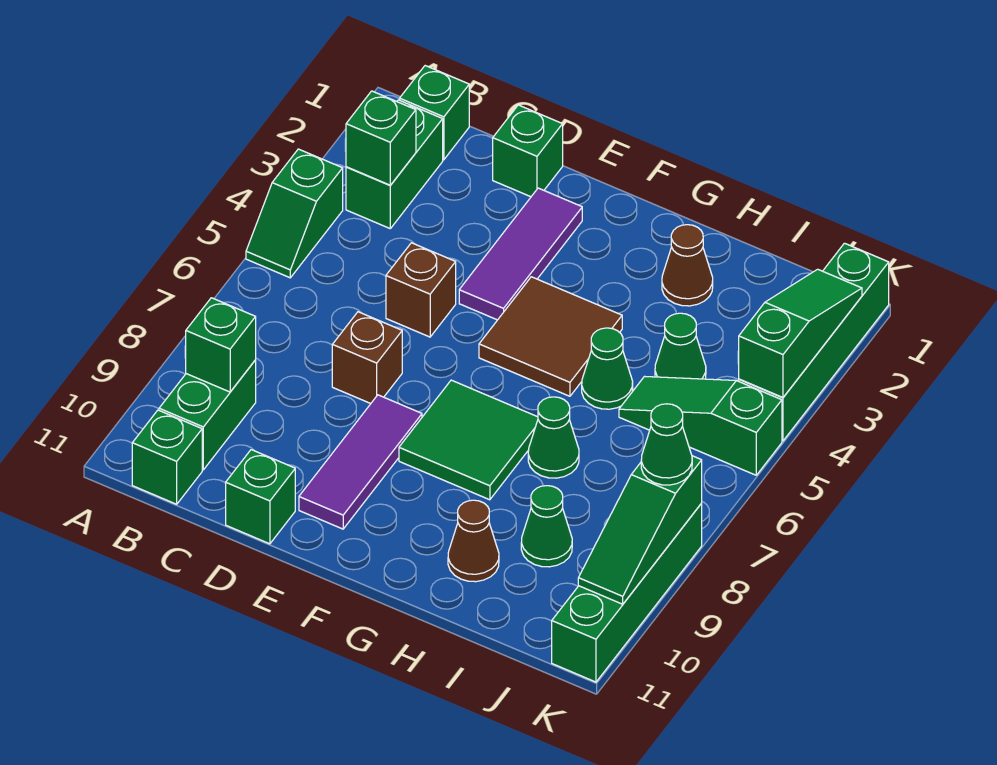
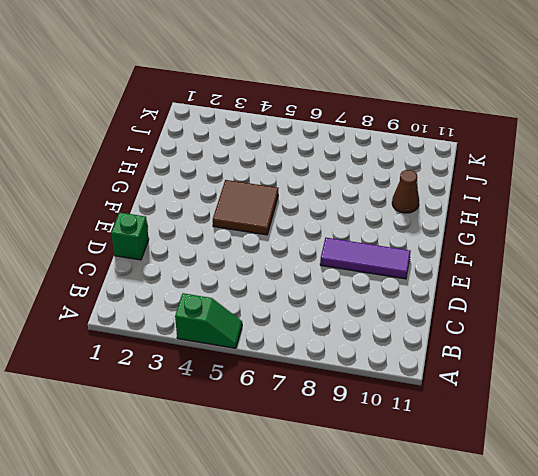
none -> green brick B1 level 1
none -> green brick B2:B3 level 1
none -> green brick B9:B10 level 1

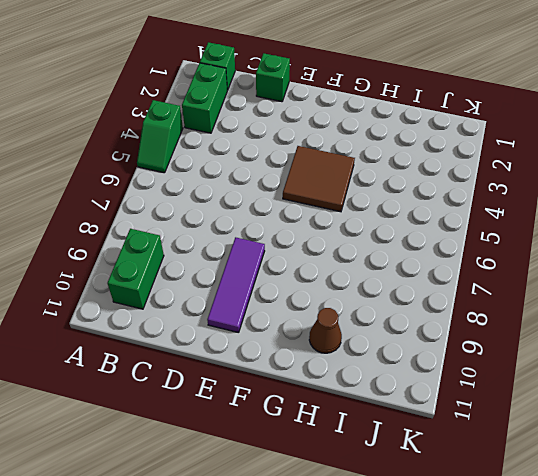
none -> green brick B11 level 1
none -> brown brick D5 level 1
none -> brown brick D7 level 1

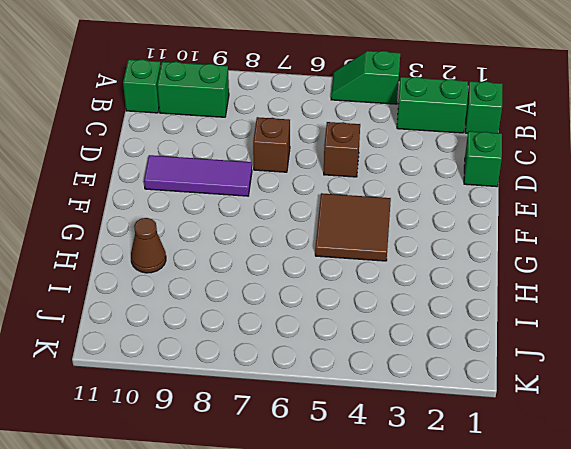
none -> green brick D11 level 1
none -> purple tile E2:E4 level 1
none -> green tile F7:G8 level 1

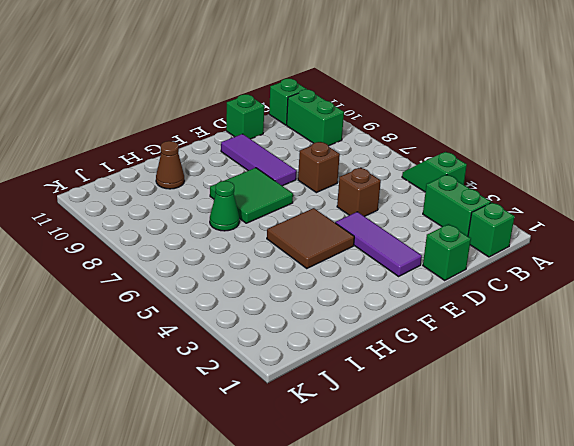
none -> brown cone H2 level 1
none -> green cone H5 level 1
none -> green cone I4 level 1

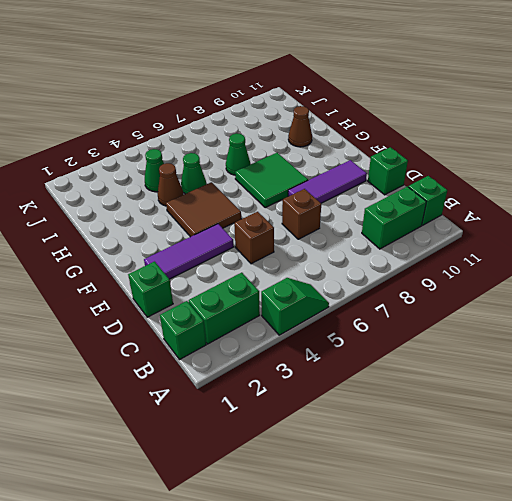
brown cone H4 level 1 -> brown cone H2 level 1
none -> green slope I5:K5 level 1 top K
none -> green cone I9 level 1
none -> green brick K1:K4 level 1

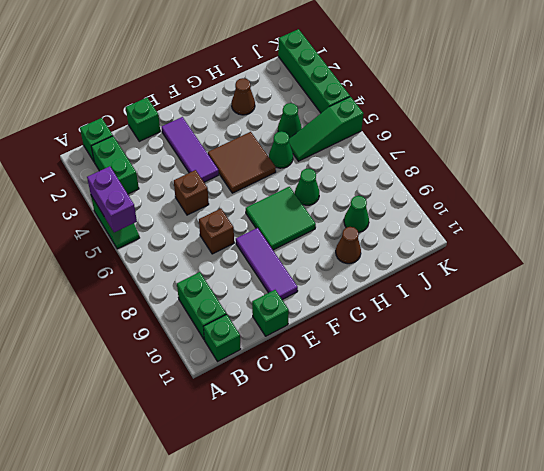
purple brick A4:A5 level 2 -> none
none -> green brick K8:K11 level 1
none -> green brick B3 level 2
none -> green brick B9 level 2

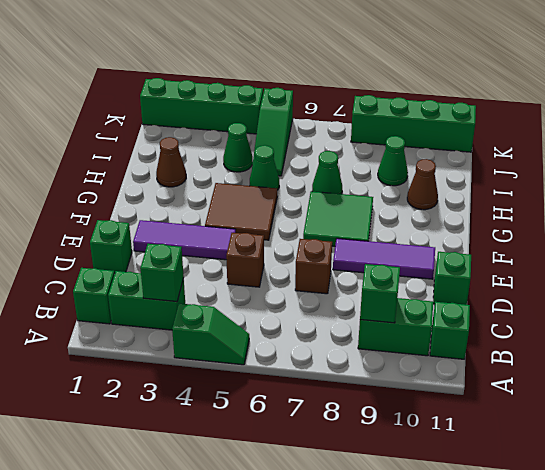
none -> green slope K2:K4 level 2 top 4
none -> green slope K8:K10 level 2 top 8
none -> green cone K8 level 3

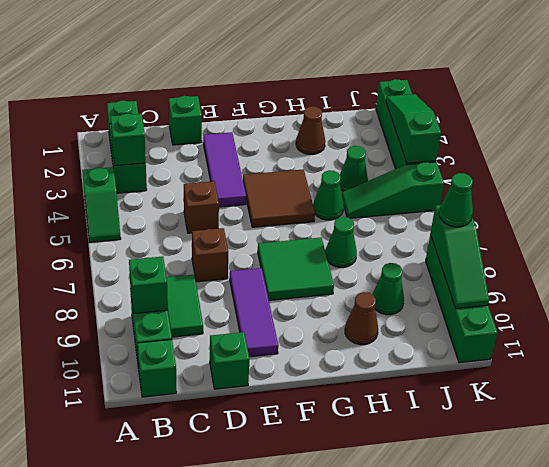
green tile C8:C9 level 1 -> none

